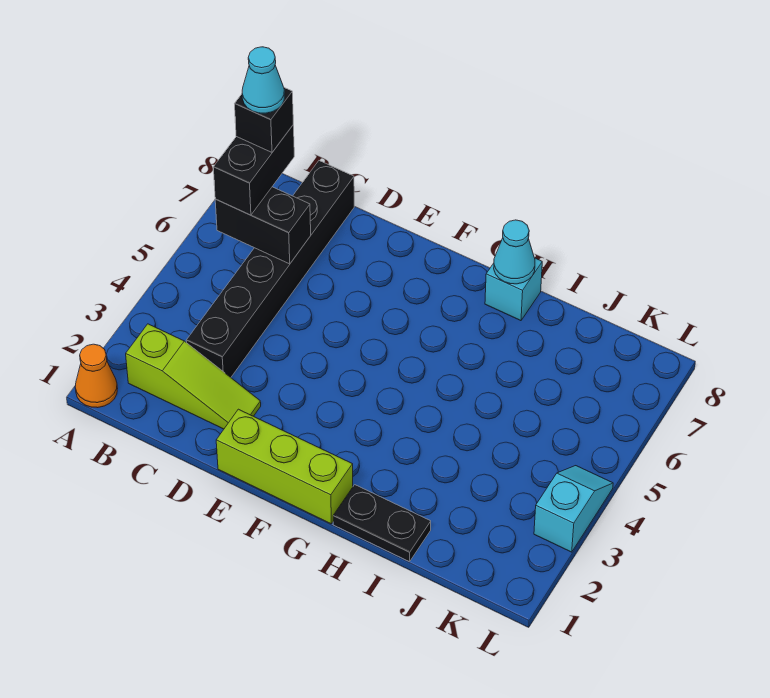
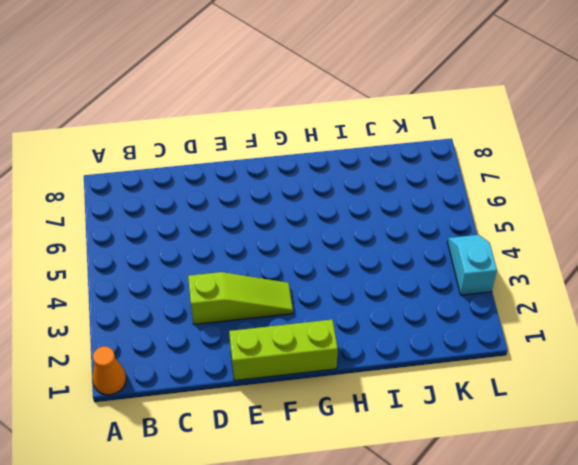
lime slope D3:F3 level 1 top D -> lime slope B2:D2 level 1 top B
none -> black brick C3:C8 level 1
none -> black plate H1:I1 level 1
none -> cyan brick H8 level 1

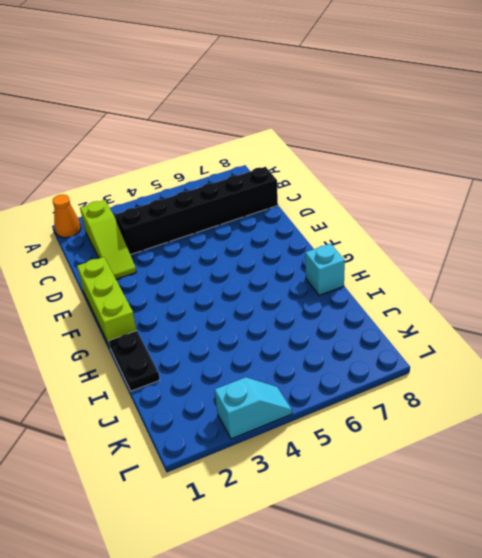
none -> black brick B6:C6 level 2
none -> cyan cone H8 level 2
none -> black brick B6:B7 level 3

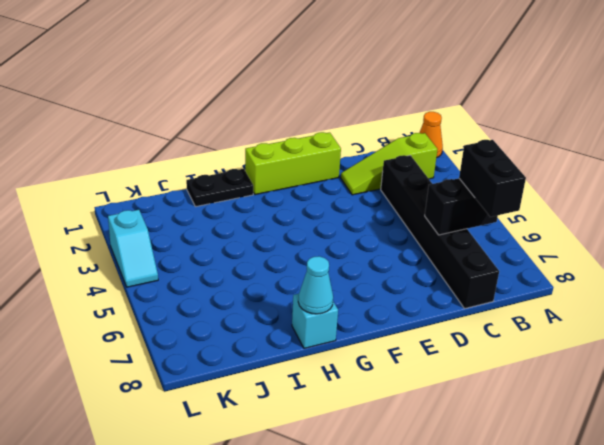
none -> black brick B7 level 4
none -> cyan cone B7 level 5

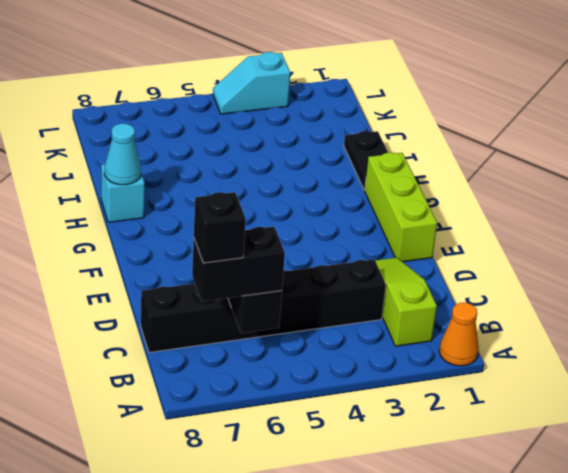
none -> cyan cone B7 level 5

